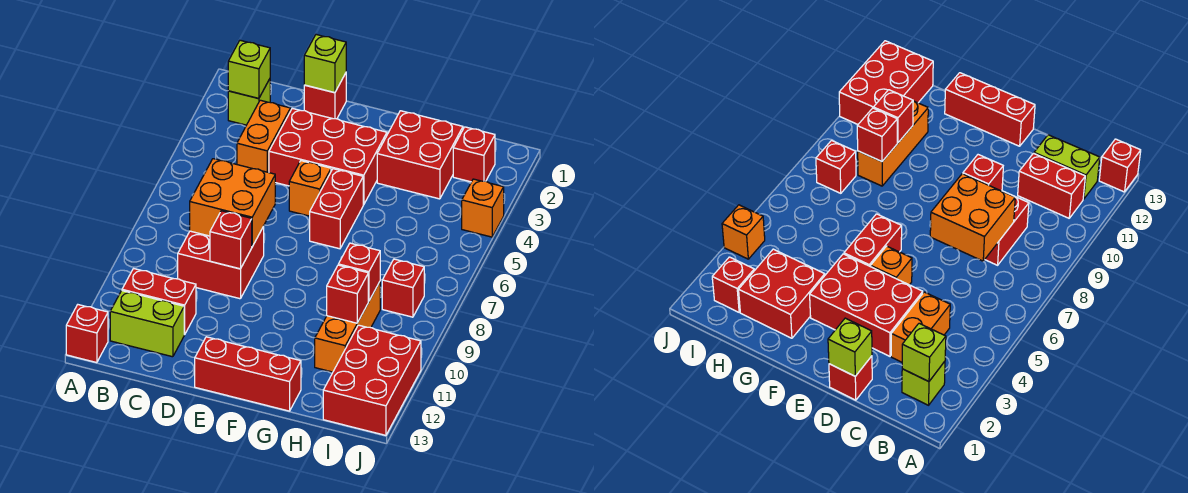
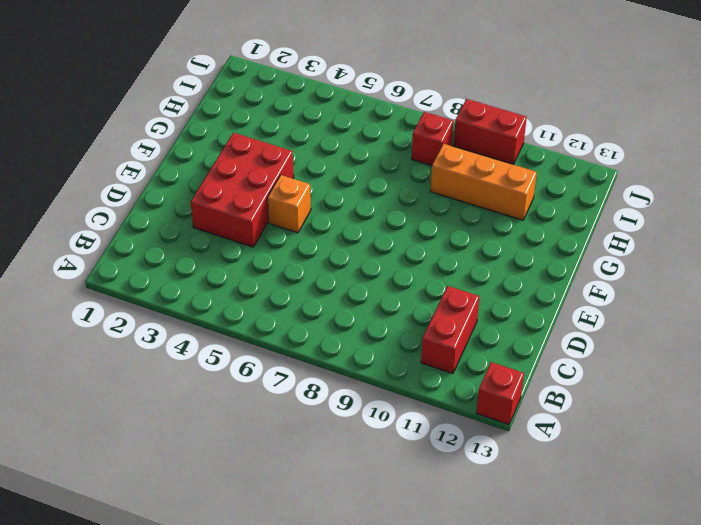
red brick J9:J10 level 1 -> red brick F5:F6 level 1
none -> lime brick B2 level 1
none -> lime brick B12:C12 level 1
none -> orange brick C3:C4 level 1

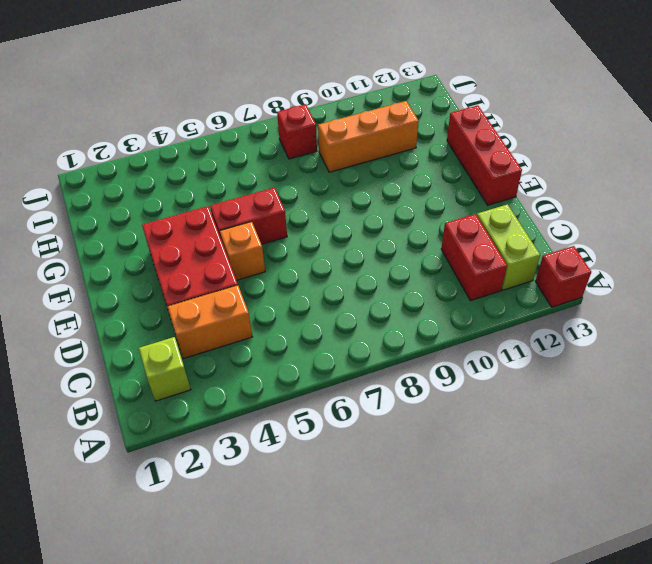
none -> red brick C8:D9 level 1
none -> red brick D1 level 1
none -> red brick G2:H3 level 1

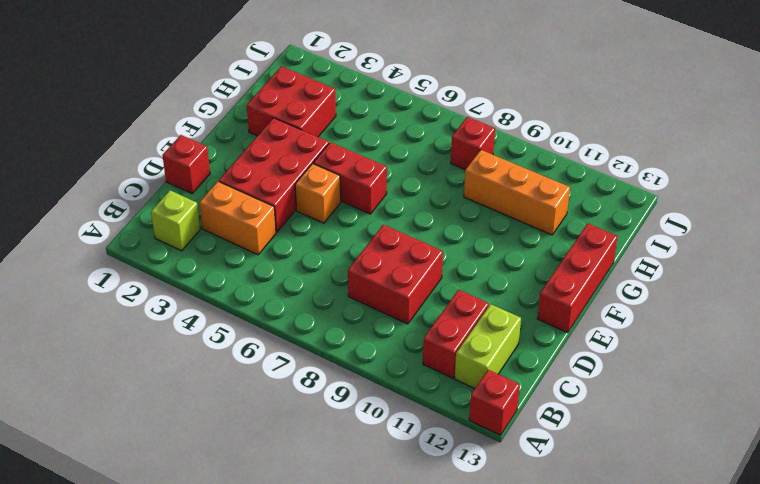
none -> red brick I2 level 1
none -> red brick I11:J13 level 1
none -> orange brick J4 level 1

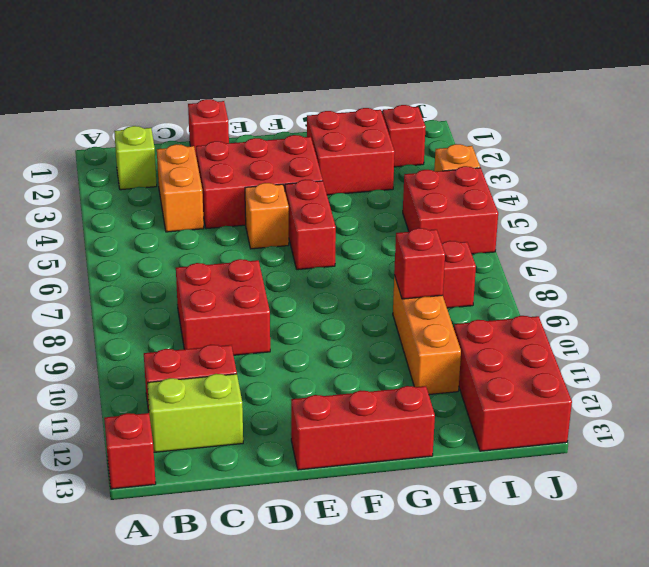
red brick I5:J6 level 1 -> none
none -> lime brick B2 level 2
none -> orange brick C7:D8 level 2
none -> lime brick D1 level 2

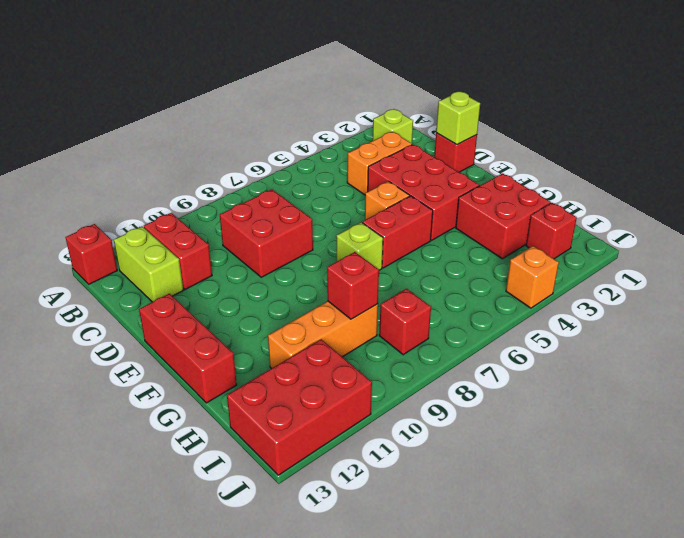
lime brick F7 level 1 -> lime brick B2 level 2
none -> orange brick C7:D8 level 2
none -> red brick D9 level 2
none -> red brick H10 level 2

